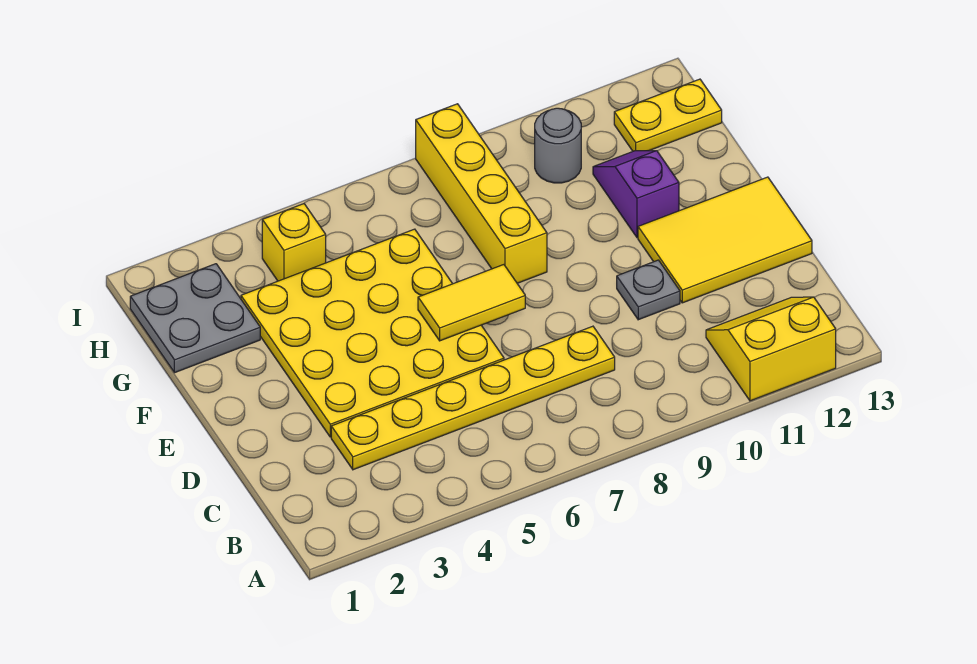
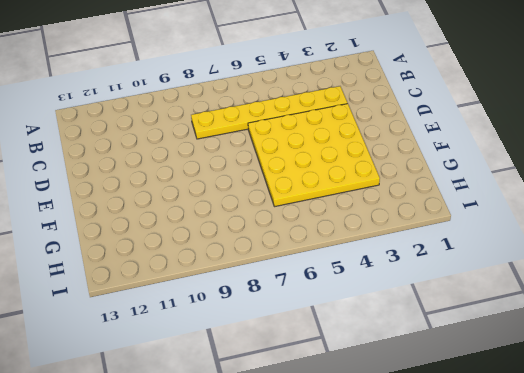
none -> yellow slope A11:B12 level 1 top A
none -> grey plate D10 level 1
none -> yellow tile D11:E13 level 1

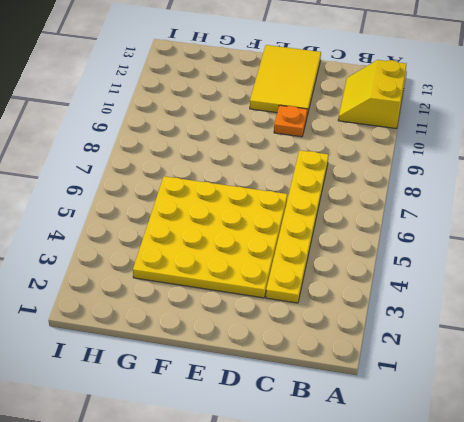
orange plate D10 level 1 -> grey plate D10 level 1
none -> yellow brick F8:I8 level 1
none -> purple slope F11:G11 level 1 top F
none -> grey plate G1:H2 level 1

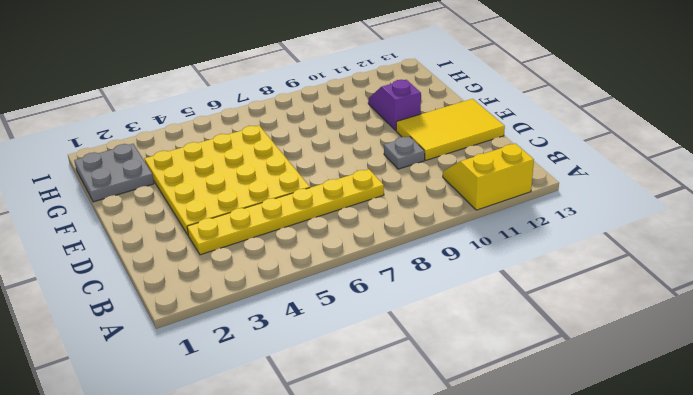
none -> yellow brick F8:I8 level 1
none -> yellow brick H4 level 1
none -> grey round brick H10 level 1

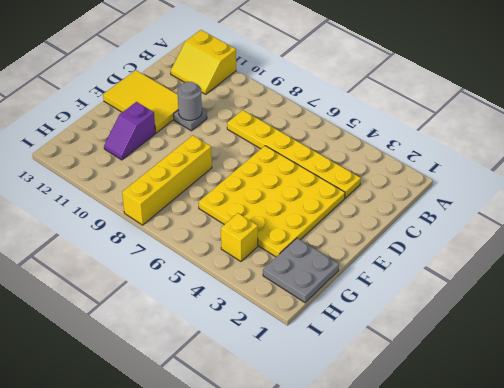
grey round brick D10 level 2 -> grey round brick H10 level 1
none -> yellow plate H12:H13 level 1
none -> yellow tile E6:E7 level 2

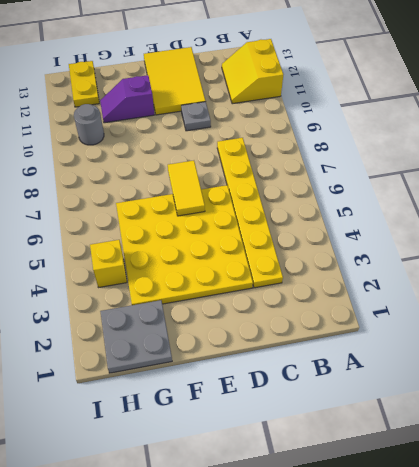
none -> yellow brick F8:I8 level 1

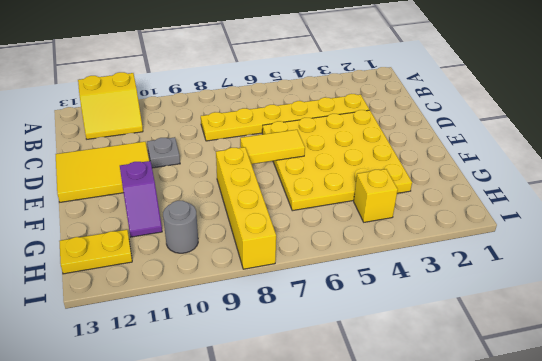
none -> grey plate G1:H2 level 1

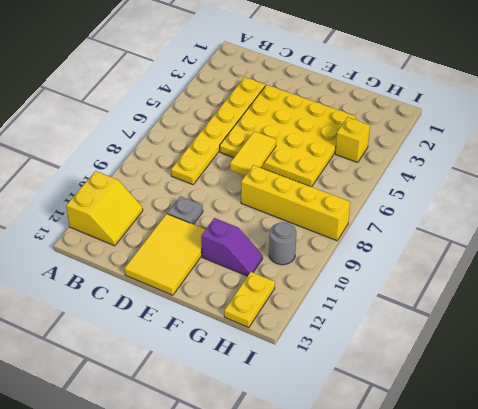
none -> grey plate G1:H2 level 1

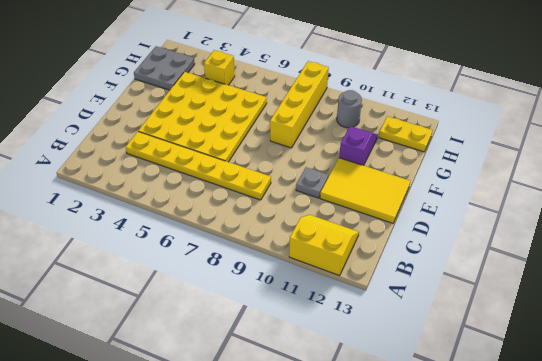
none -> yellow tile E6:E7 level 2

